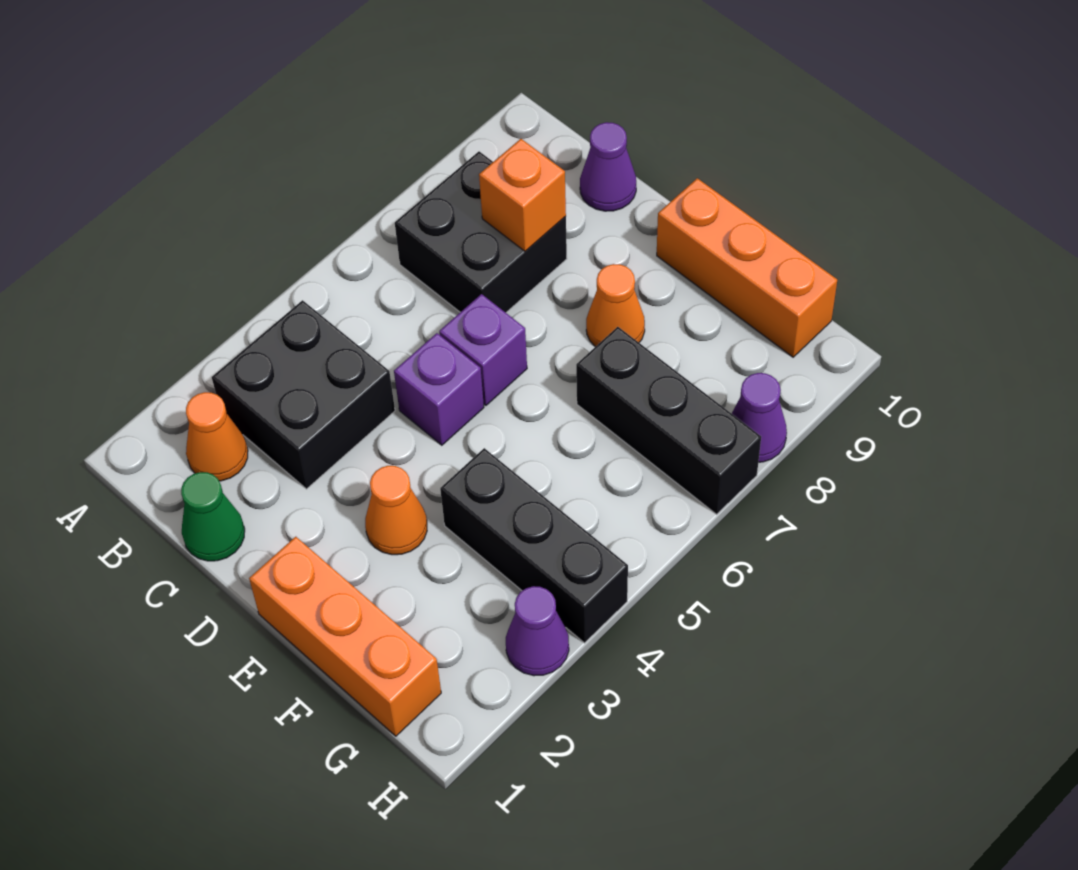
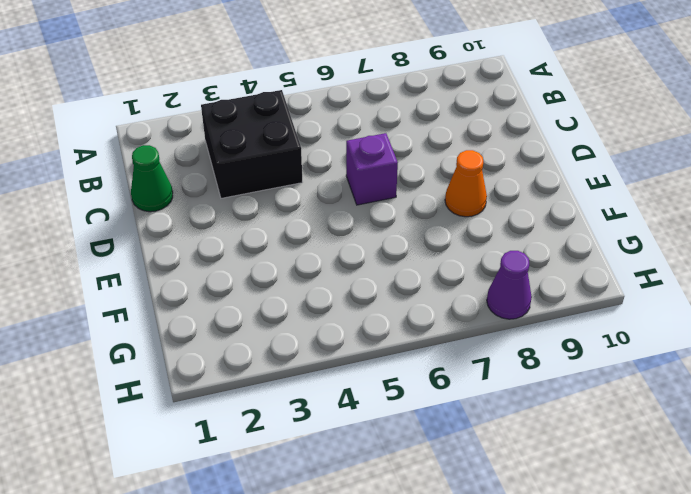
none -> orange cone B2 level 1
none -> black brick B7:C8 level 1
none -> purple cone C10 level 1

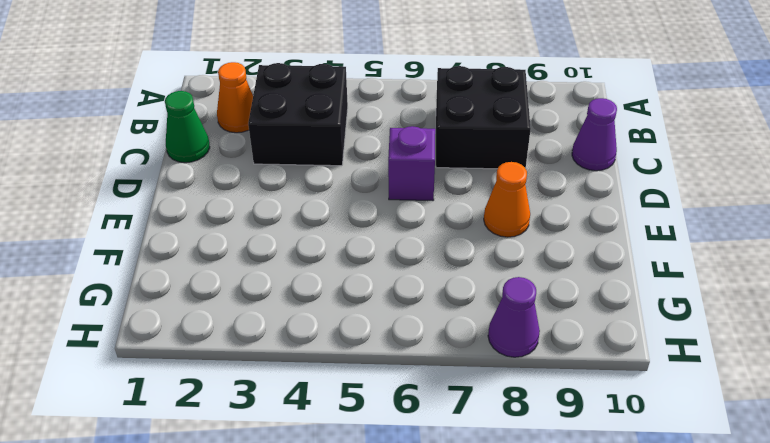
none -> purple brick D5 level 1
none -> orange brick E1:G1 level 1
none -> orange cone E3 level 1

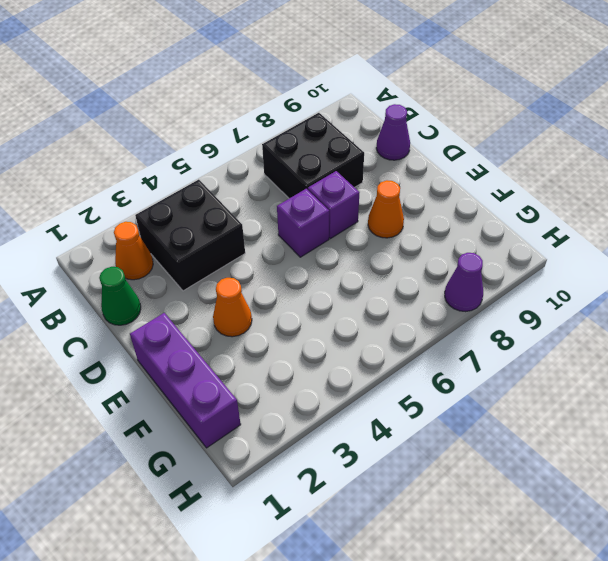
purple brick D7 level 1 -> purple brick D5 level 1
purple brick E1:G1 level 1 -> orange brick E1:G1 level 1
none -> orange brick E10:G10 level 1
none -> black brick F4:H4 level 1
none -> black brick F7:H7 level 1

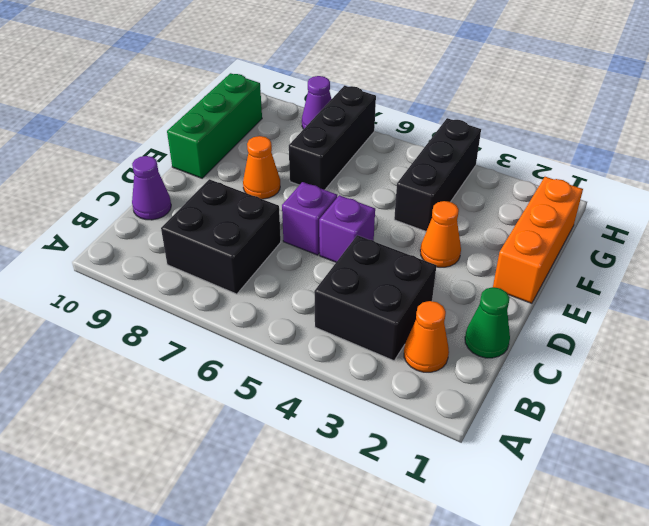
green brick E10:G10 level 1 -> orange brick E10:G10 level 1
none -> purple cone H3 level 1
none -> orange brick C8 level 2

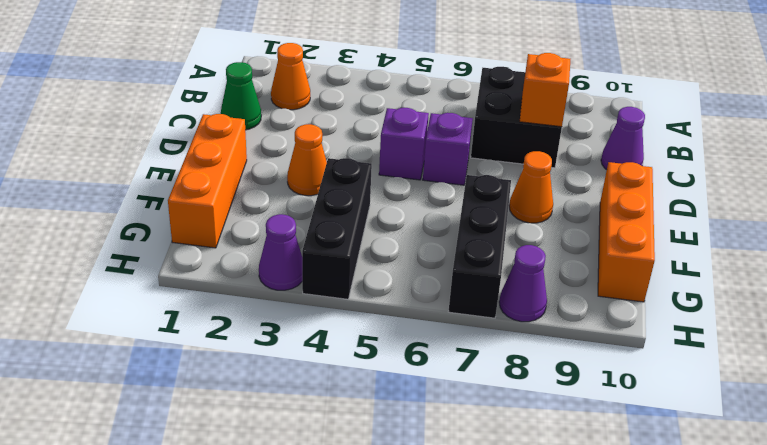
none -> black brick B3:C4 level 1

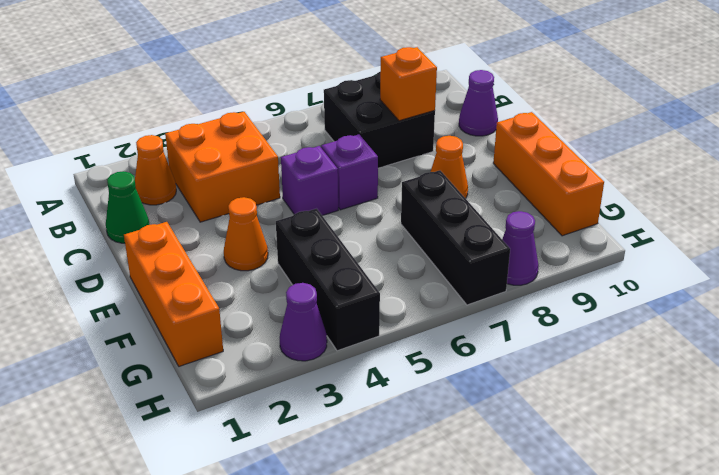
orange brick B3:C4 level 1 -> black brick B3:C4 level 1

